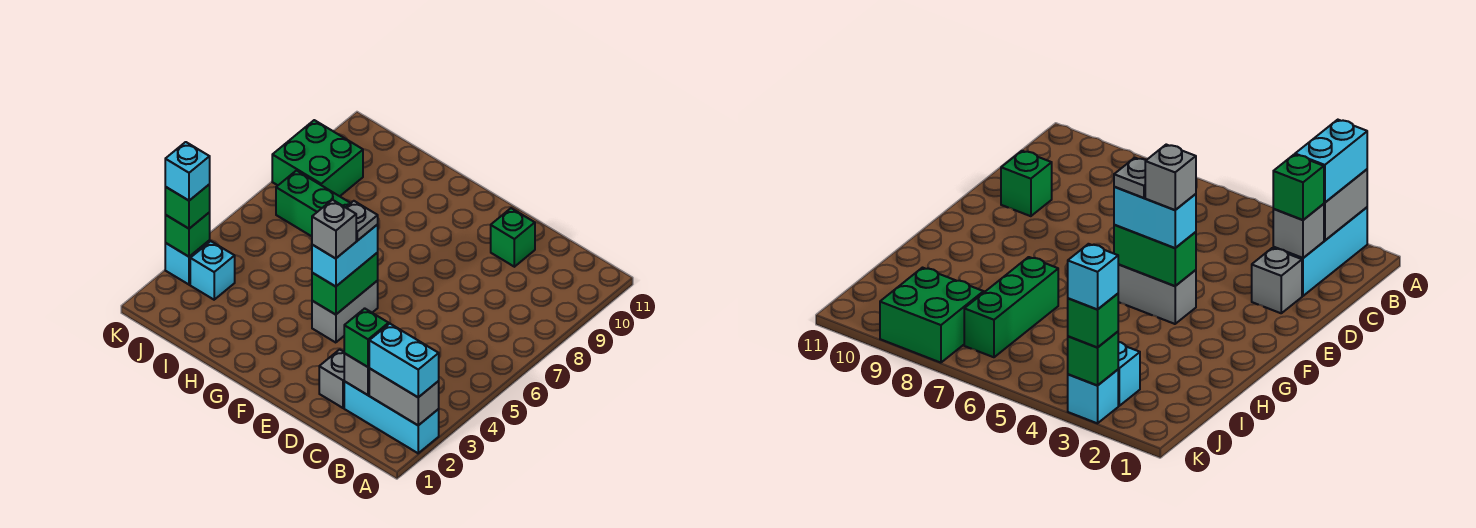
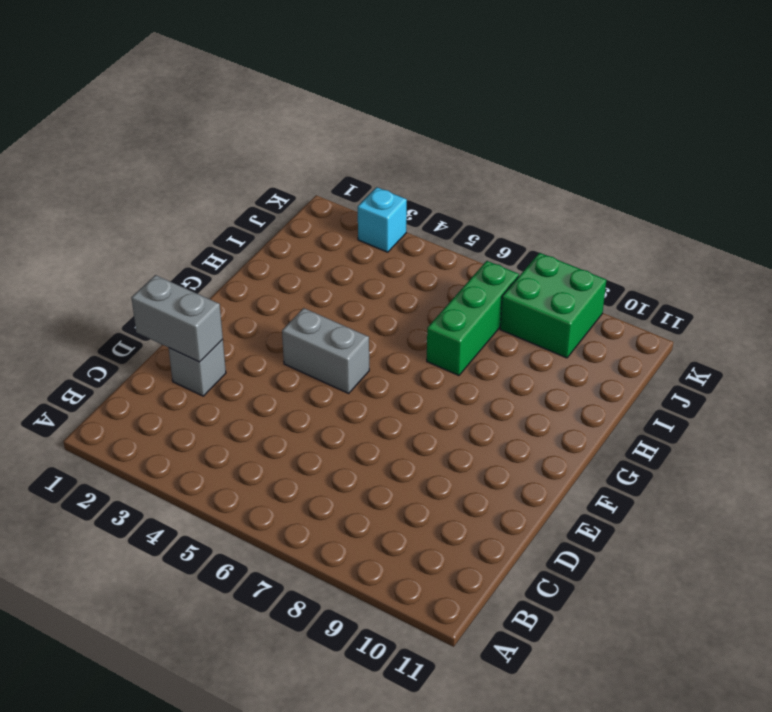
grey brick D1:D2 level 2 -> grey brick A2:B2 level 2
none -> cyan brick A2:C2 level 1
none -> green brick D10 level 1
none -> cyan brick J3 level 1

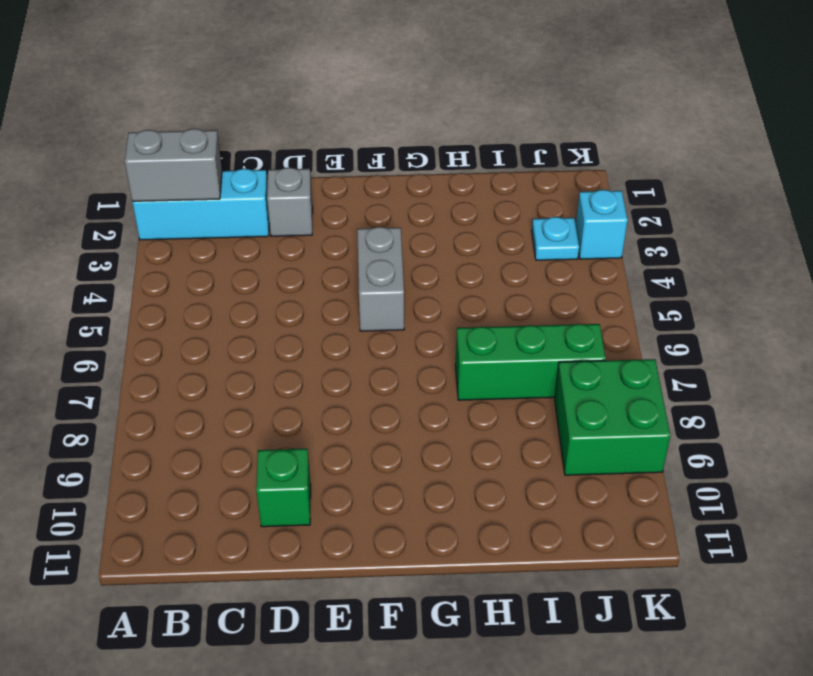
cyan plate J3 level 1 -> cyan brick J3 level 1
none -> grey brick C2 level 2
none -> green brick F4:F5 level 2
none -> green brick K3 level 2

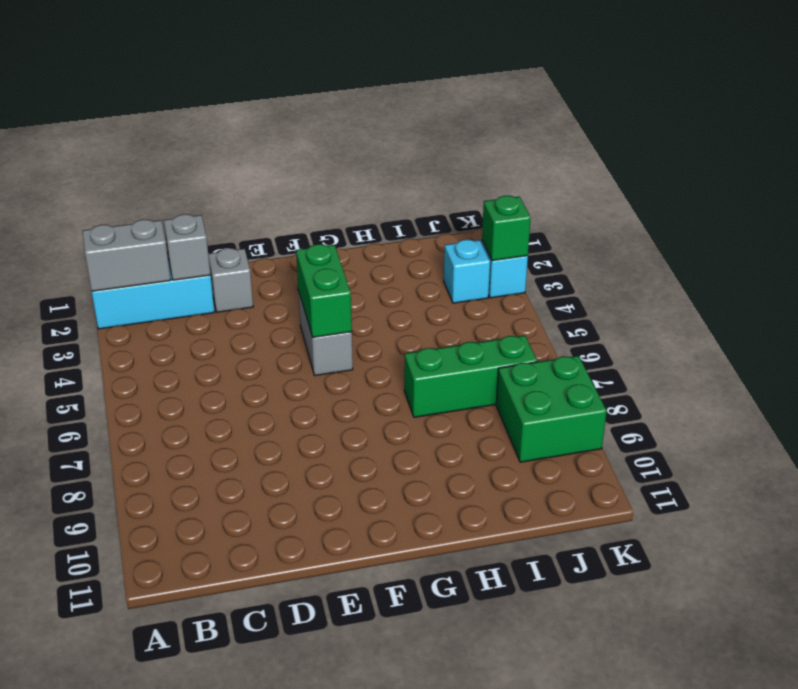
none -> green brick D10 level 1
none -> cyan brick A2:B2 level 3
none -> green brick C2 level 3

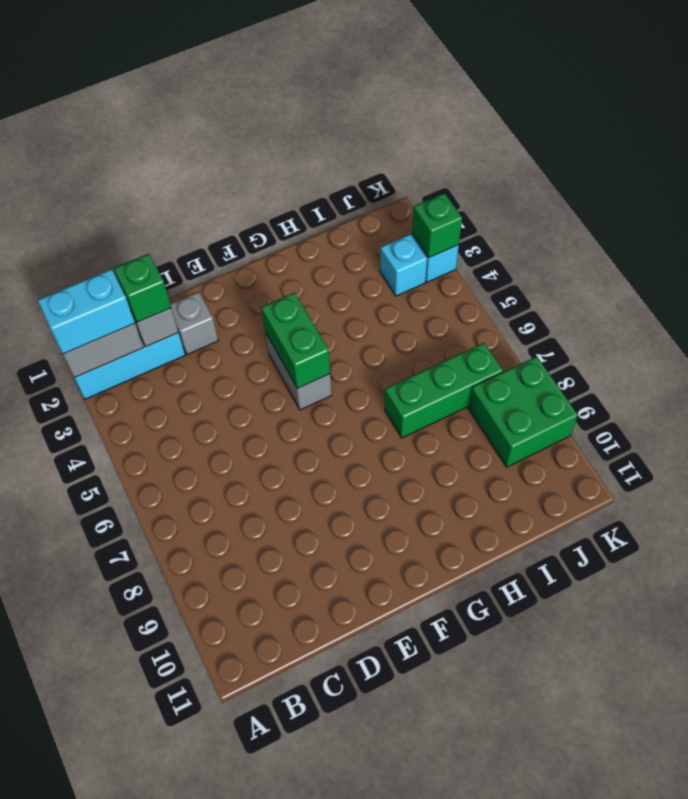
none -> green brick D10 level 1
none -> cyan brick F4:F5 level 3
none -> green brick K3 level 3

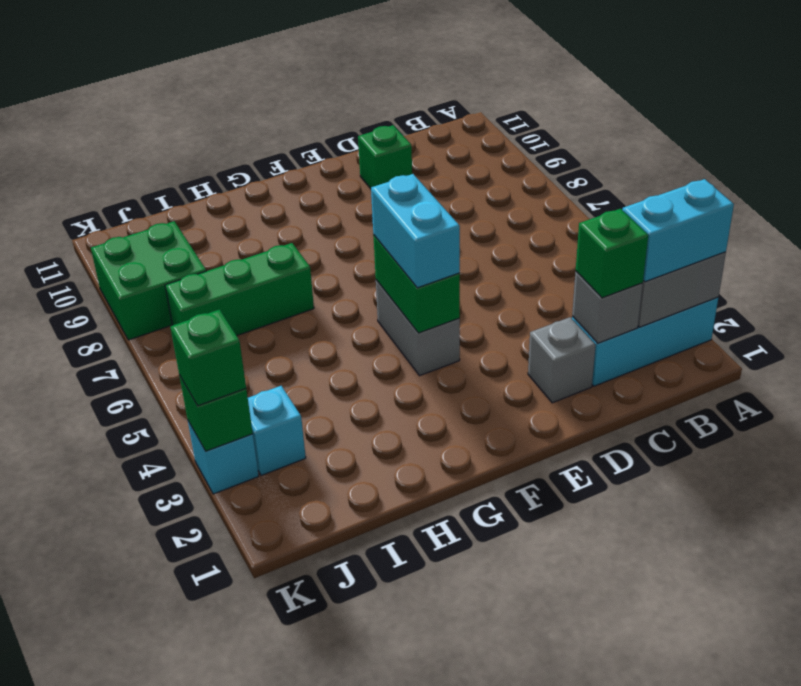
none -> grey brick F4 level 4
none -> grey plate F5 level 4
none -> cyan brick K3 level 4

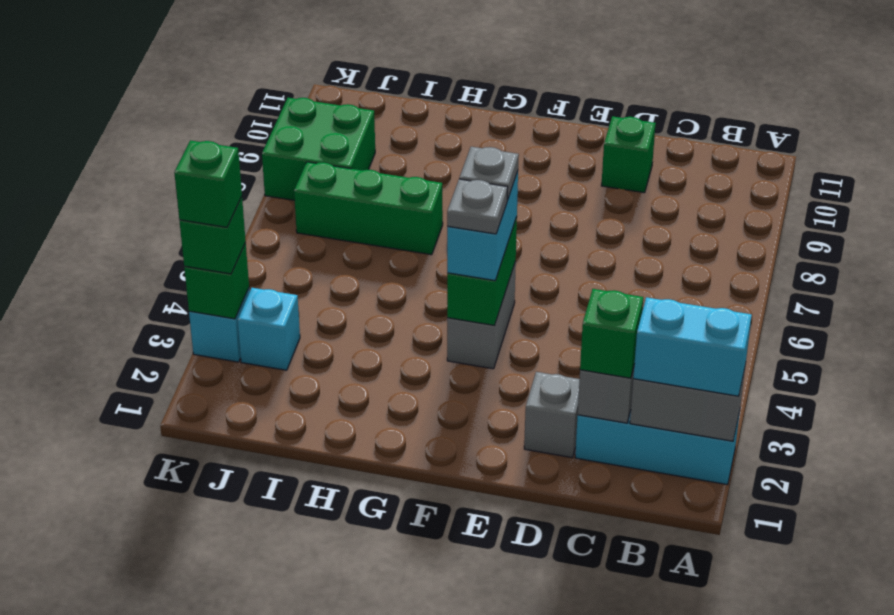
grey plate F4 level 4 -> grey brick F4 level 4
green brick K3 level 4 -> cyan brick K3 level 4

